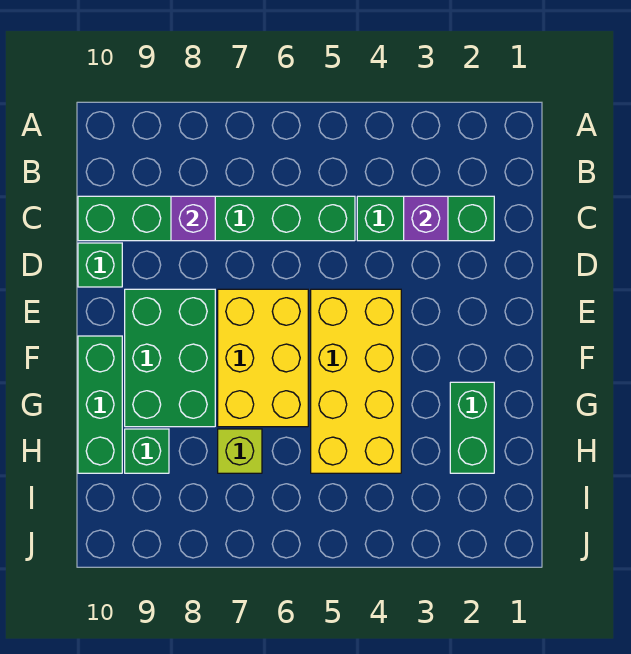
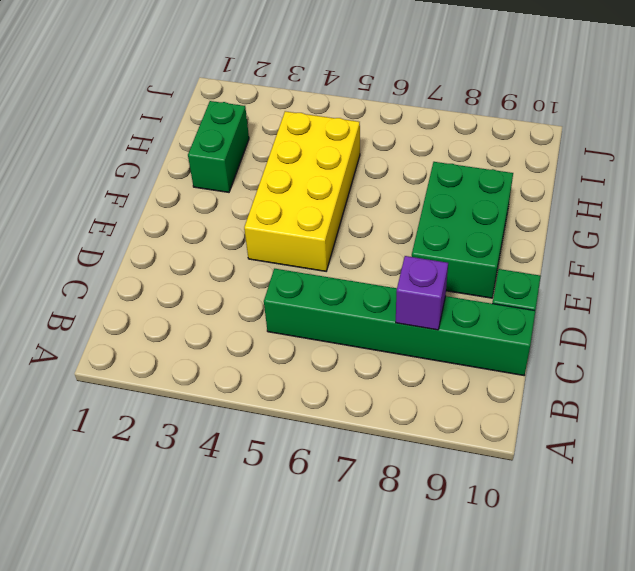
none -> green brick C2:C4 level 1
none -> yellow brick E6:G7 level 1
none -> green brick F10:H10 level 1

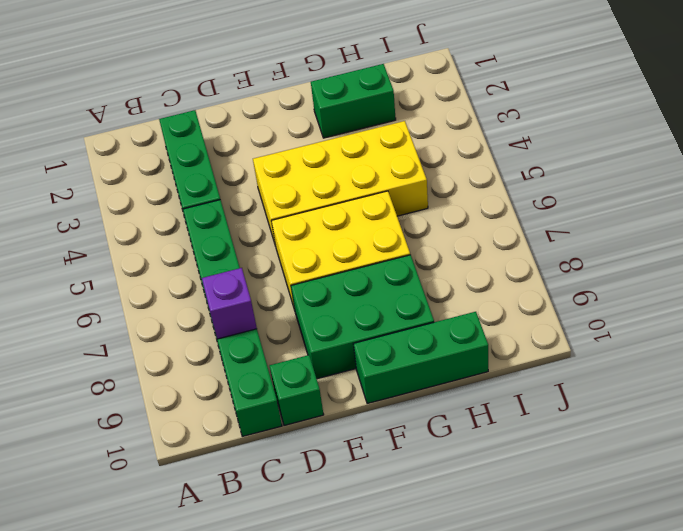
none -> lime brick H7 level 1
none -> green brick H9 level 1
none -> purple brick C3 level 2

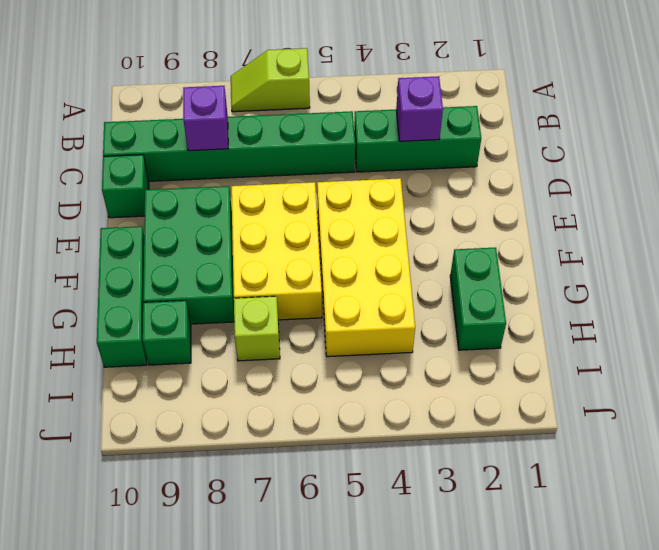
lime slope A6:A7 level 1 top 6 -> none

